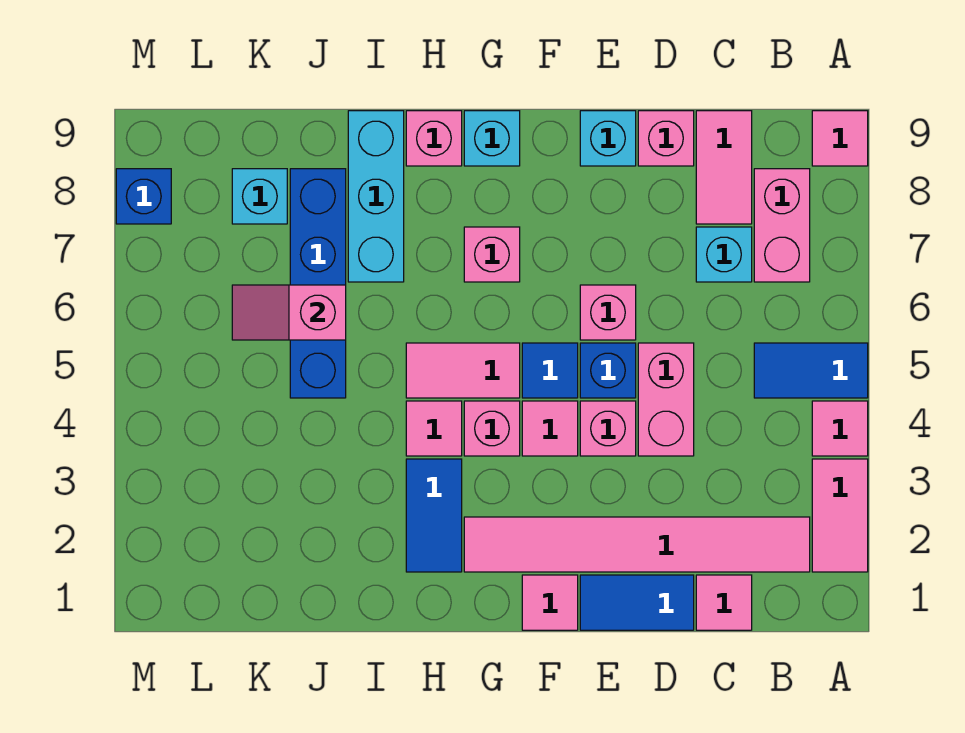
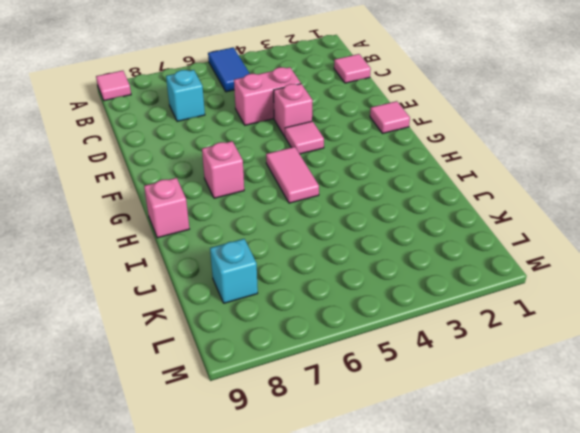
none -> pink tile A2:A3 level 1
none -> pink tile A4 level 1
none -> pink tile B2:G2 level 1
none -> pink brick B7:B8 level 1

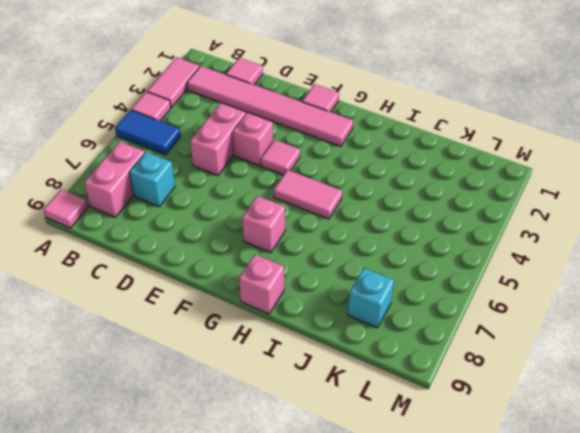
none -> pink tile C8:C9 level 1
none -> blue tile D1:E1 level 1
none -> pink brick D9 level 1
none -> blue brick E5 level 1

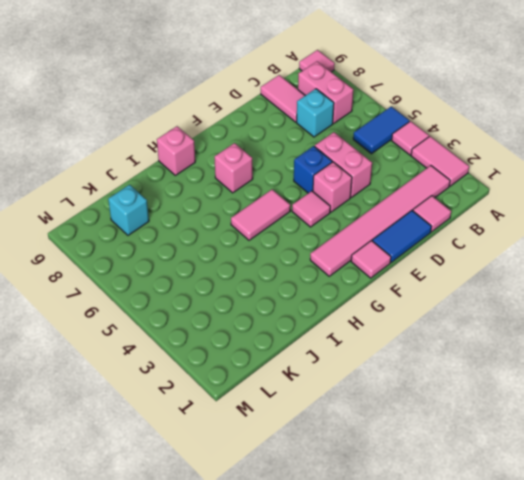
none -> pink brick D9 level 1
none -> pink brick E6 level 1
none -> cyan brick E9 level 1
none -> blue tile F5 level 1

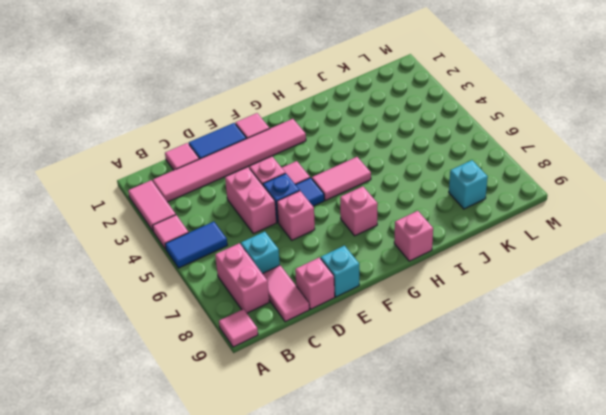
none -> pink brick G4 level 1
none -> cyan brick G9 level 1
none -> blue tile H2:H3 level 1
none -> pink tile H4 level 1

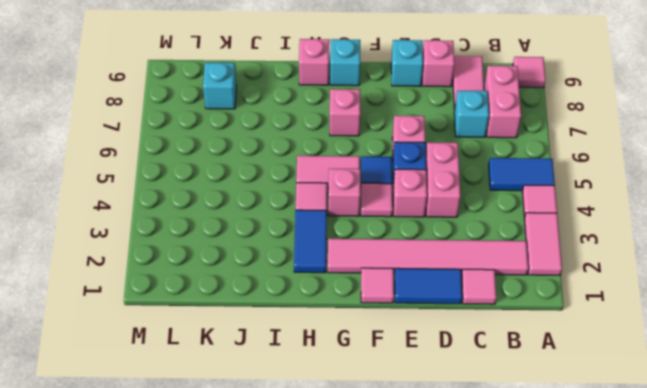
none -> cyan brick I7:I9 level 1
none -> blue brick J5:J8 level 1
none -> blue brick M8 level 1
none -> pink slope J6:K6 level 2 top J

